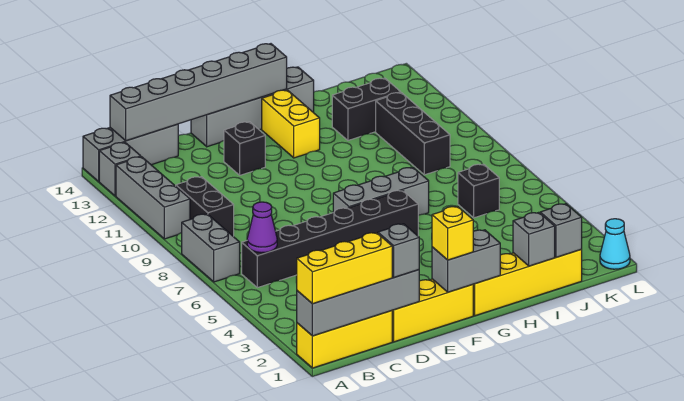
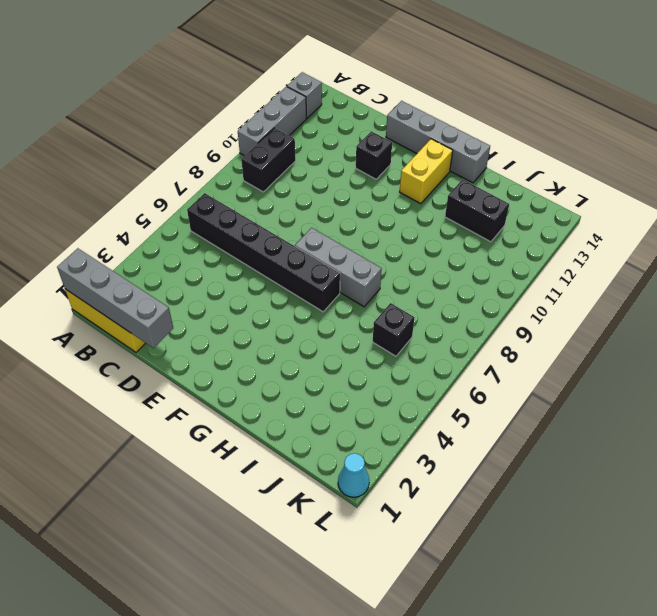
none -> grey brick A7:A8 level 1
none -> grey brick A14:C14 level 1
none -> yellow brick D1:F1 level 1

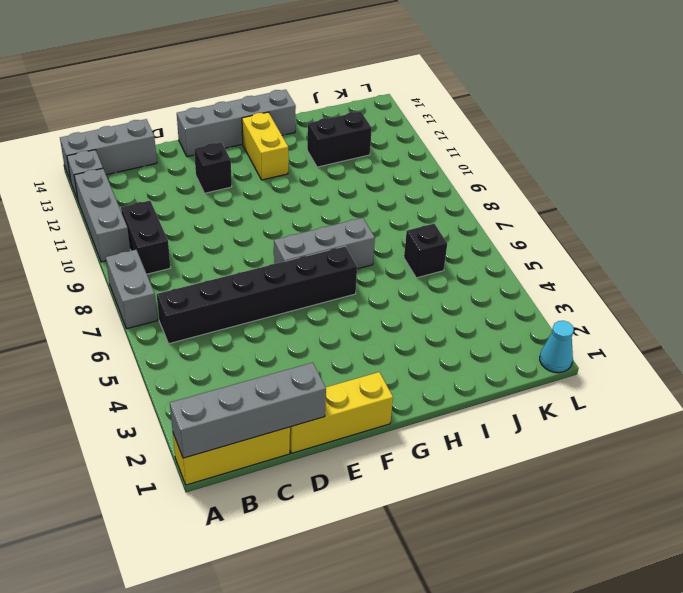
none -> yellow brick G1:J1 level 1
none -> black brick J9:J11 level 1
none -> purple cone B6 level 2

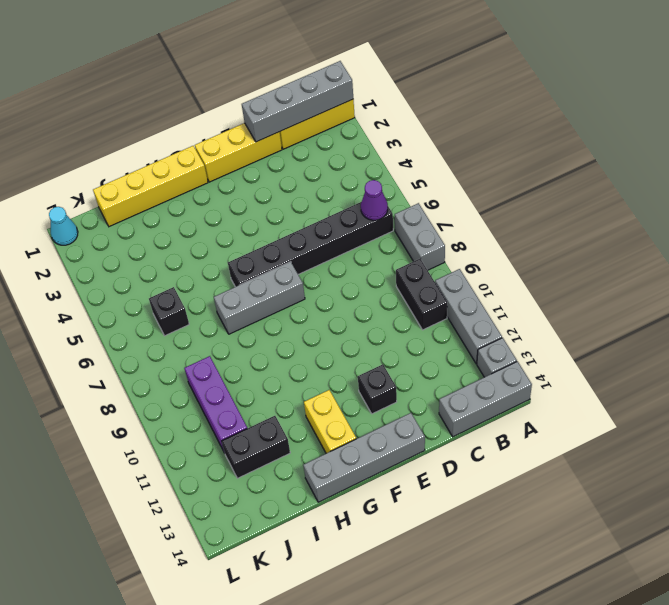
purple brick J9:J11 level 1 -> black brick J9:J11 level 1
none -> grey brick B14:G14 level 2
none -> grey brick F1:G1 level 2
none -> grey brick I1 level 2

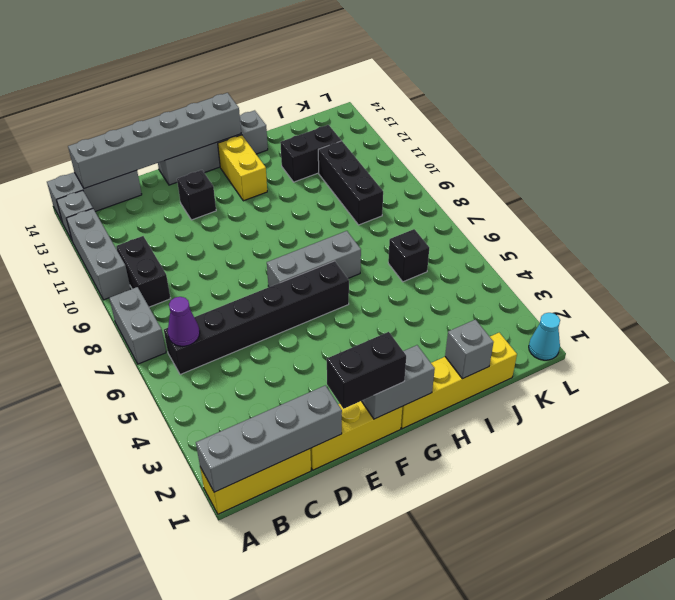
black brick E1:F1 level 3 -> yellow brick F1 level 3
none -> grey brick J1 level 2
none -> yellow brick A1:C1 level 3
none -> grey brick D1 level 3

